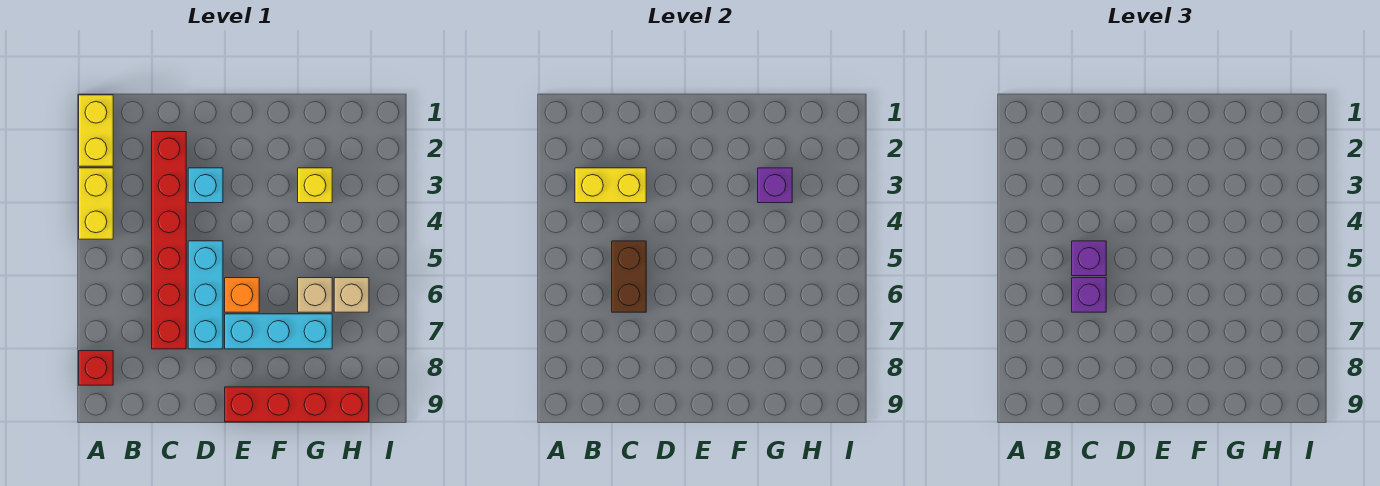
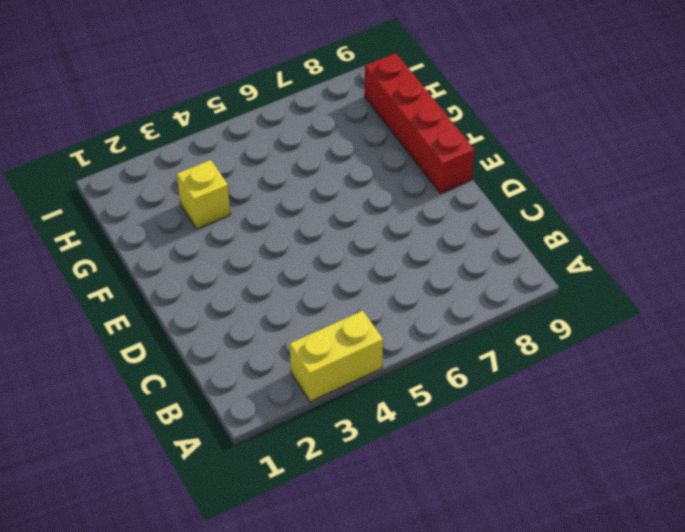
none -> yellow brick A1:A2 level 1
none -> red brick A8 level 1
none -> red brick C2:C7 level 1

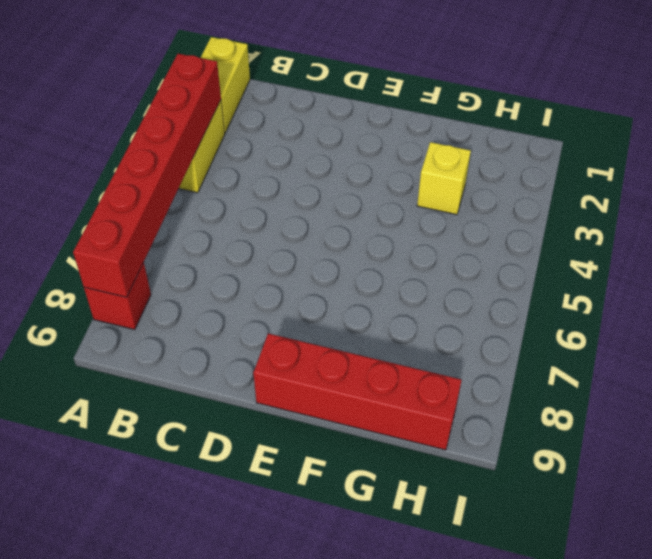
red brick A3:A8 level 2 -> red brick C2:C7 level 1
none -> cyan brick D3 level 1
none -> cyan brick D5:D7 level 1
none -> orange brick E6 level 1

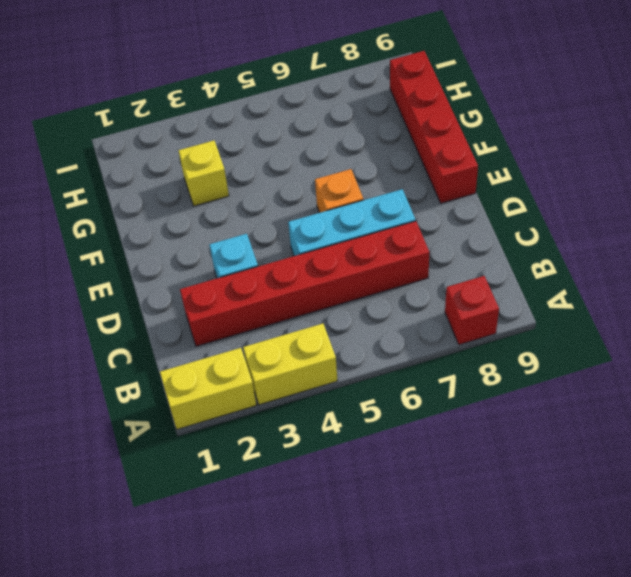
none -> cyan brick E7:G7 level 1
none -> tan brick G6 level 1
none -> tan brick H6 level 1

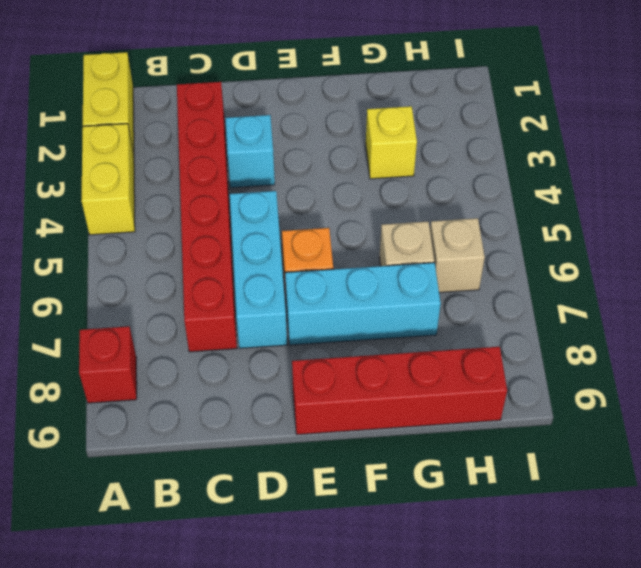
none -> yellow brick B3:C3 level 2
none -> brown brick C5:C6 level 2
none -> purple brick G3 level 2

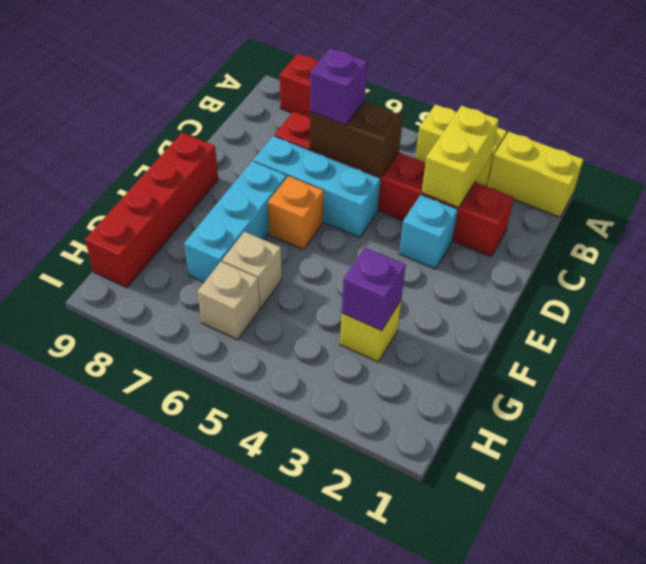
none -> purple brick C5 level 3

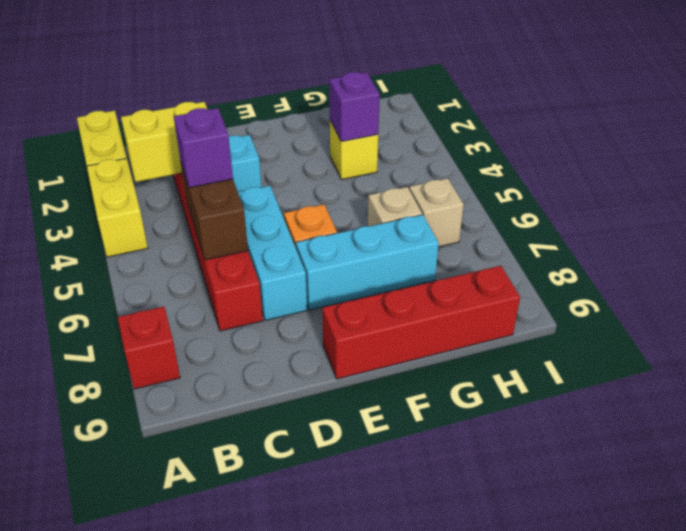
none -> purple brick C6 level 3

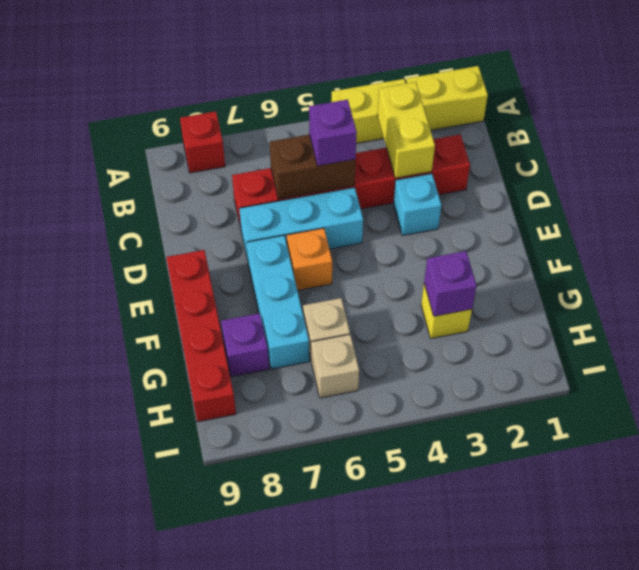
purple brick G8 level 1 -> purple brick C6 level 3

